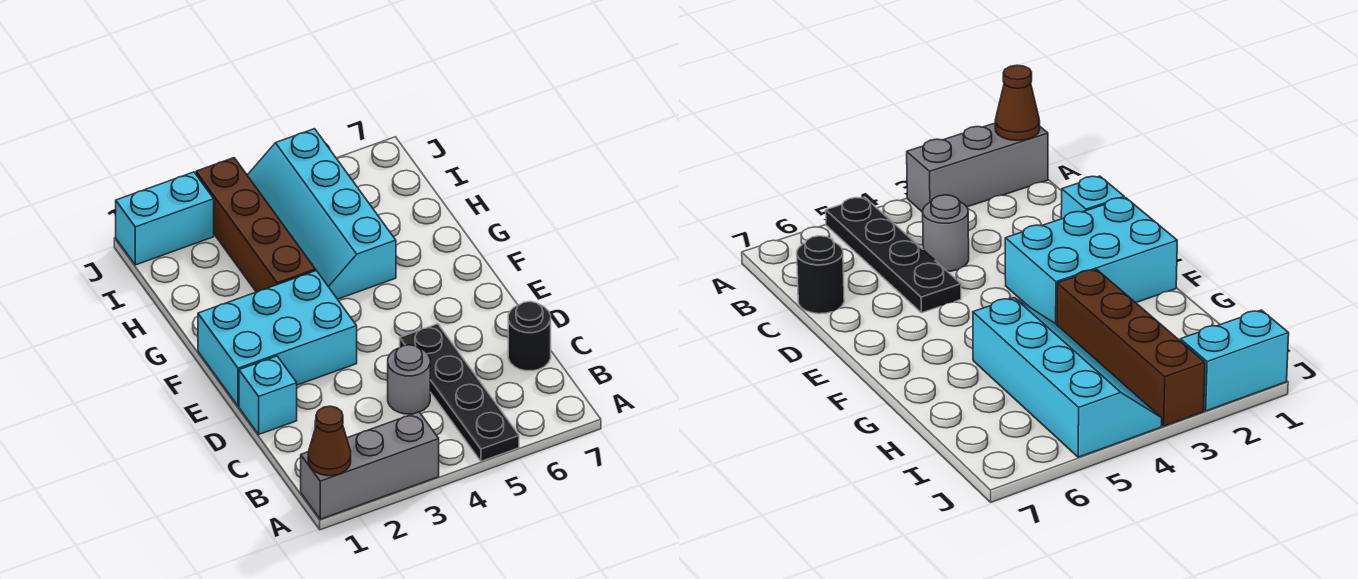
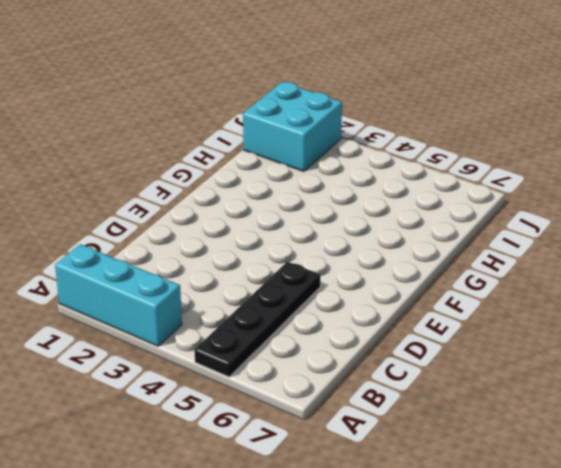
cyan brick A1:A3 level 1 -> grey brick A1:A3 level 1
cyan brick I1:J2 level 1 -> cyan brick J1:J2 level 1
none -> grey round brick C4 level 1
none -> black round brick C7 level 1

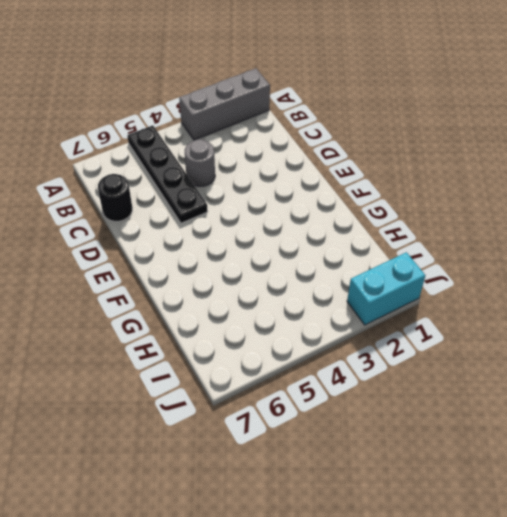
none -> cyan brick D1 level 1
none -> cyan brick E1:F3 level 1

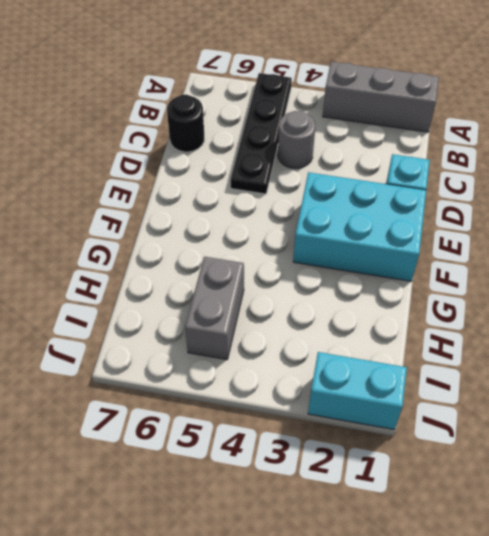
grey brick H5:I5 level 1 -> cyan slope G4:J5 level 1 top 5
none -> brown brick G3:J3 level 1
none -> brown cone A1 level 2

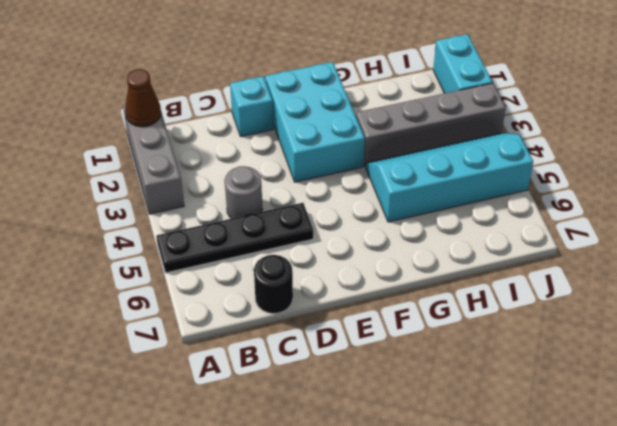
grey brick G3:J3 level 1 -> brown brick G3:J3 level 1

